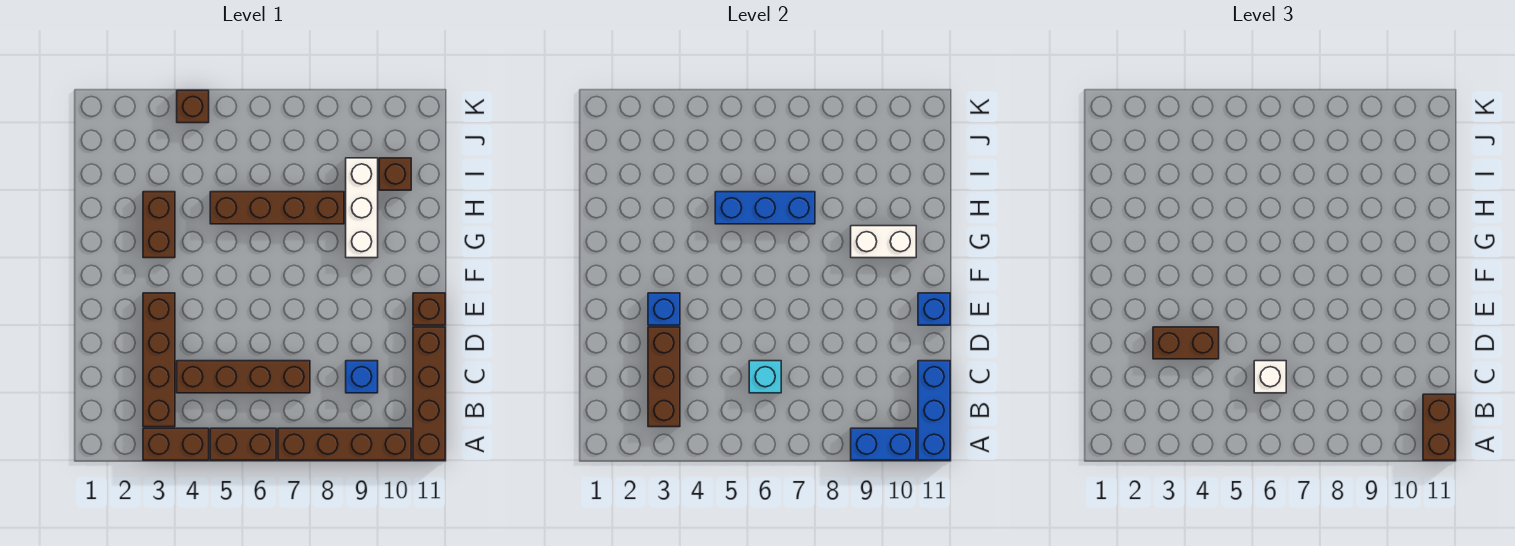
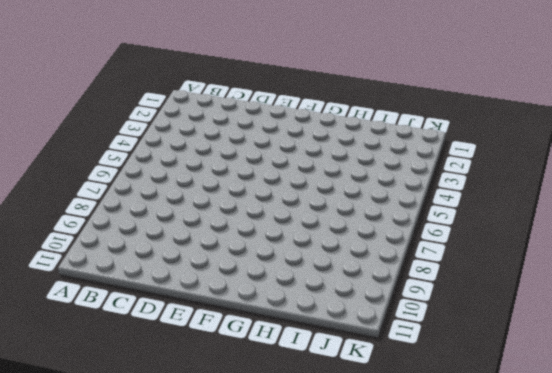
none -> brown brick A3:A4 level 1
none -> brown brick A5:A6 level 1
none -> brown brick A7:A10 level 1

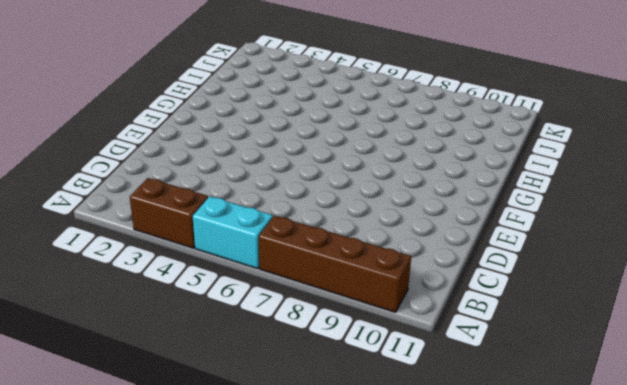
cyan brick A5:A6 level 1 -> brown brick A5:A6 level 1
none -> brown brick A11:D11 level 1
none -> brown brick B3:E3 level 1
none -> brown brick C4:C7 level 1

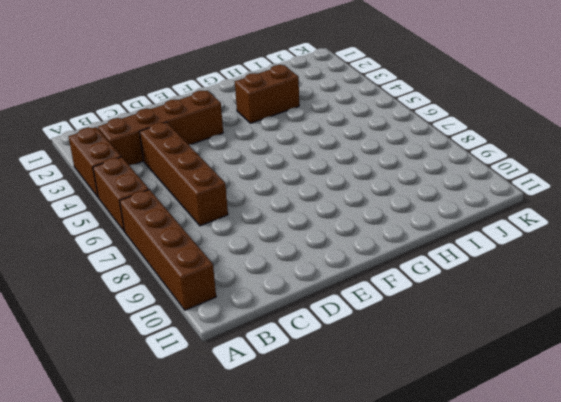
none -> brown brick A11:D11 level 1
none -> blue brick C9 level 1
none -> brown brick E11 level 1

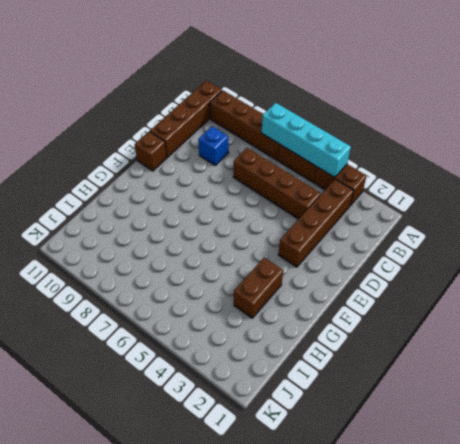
cyan brick A4:A7 level 2 -> none
none -> white brick G9:I9 level 1
none -> brown brick H5:H8 level 1
none -> brown brick I10 level 1

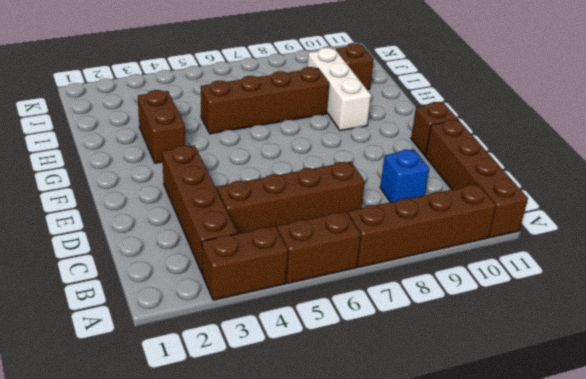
none -> brown brick K4 level 1
none -> blue brick A9:A10 level 2
none -> blue brick A11:C11 level 2

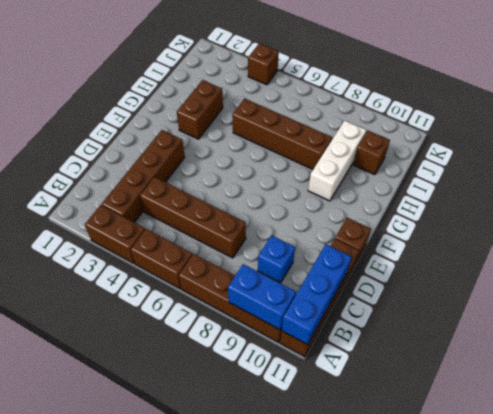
none -> brown brick B3:D3 level 2
none -> cyan brick C6 level 2
none -> blue brick E3 level 2

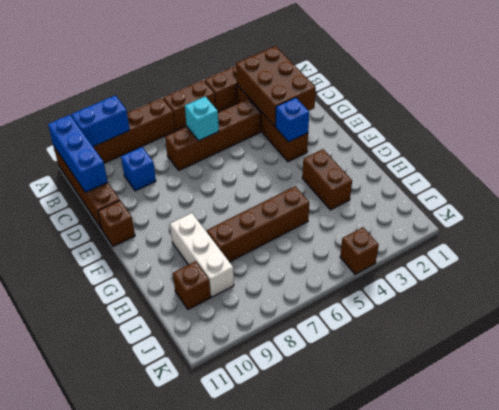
brown brick B2:D3 level 2 -> brown brick B3:D3 level 2
none -> blue brick E11 level 2
none -> white brick G9:G10 level 2
none -> blue brick H5:H7 level 2

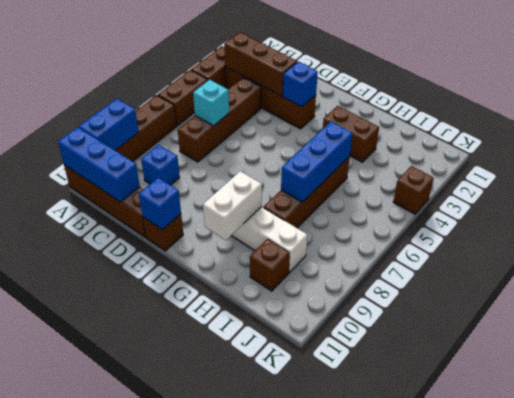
none -> brown brick A11:B11 level 3
none -> white brick C6 level 3
none -> brown brick D3:D4 level 3

